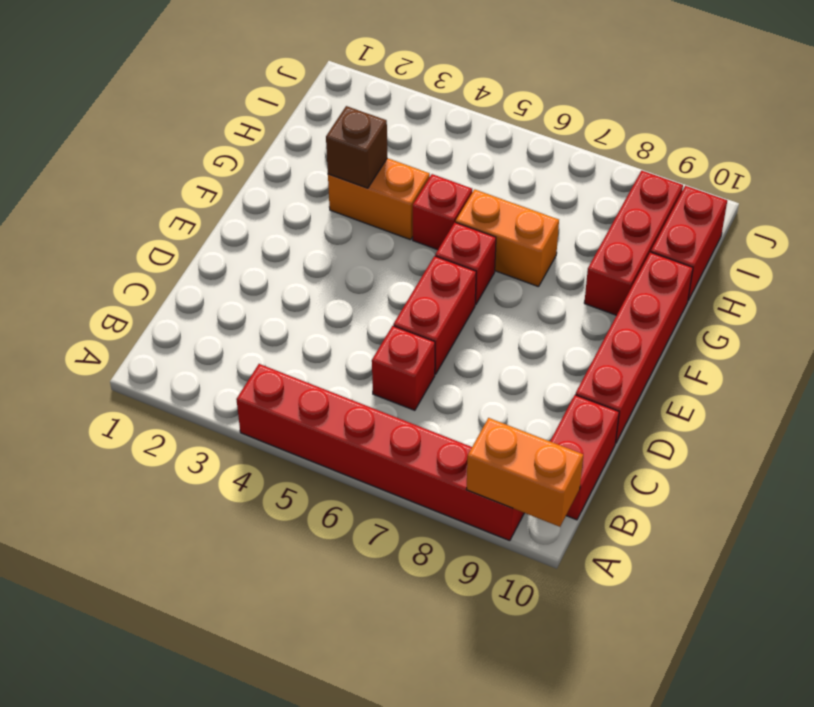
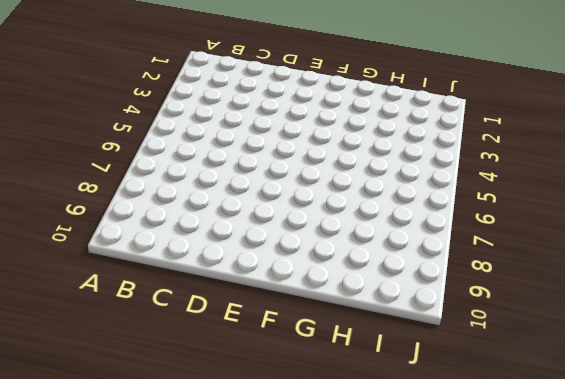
none -> red brick A4:A9 level 1
none -> red brick B10:C10 level 1
none -> red brick C6 level 1

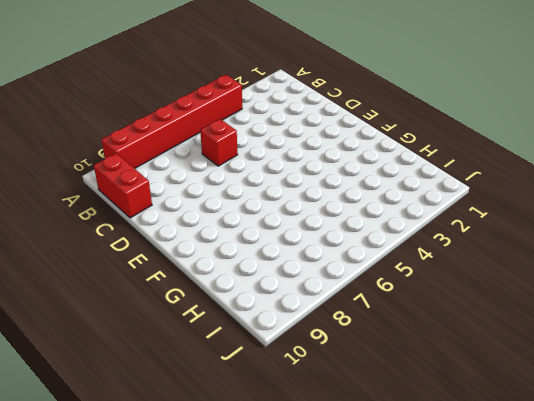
none -> red brick D6:E6 level 1
none -> red brick D10:G10 level 1
none -> red brick F6 level 1

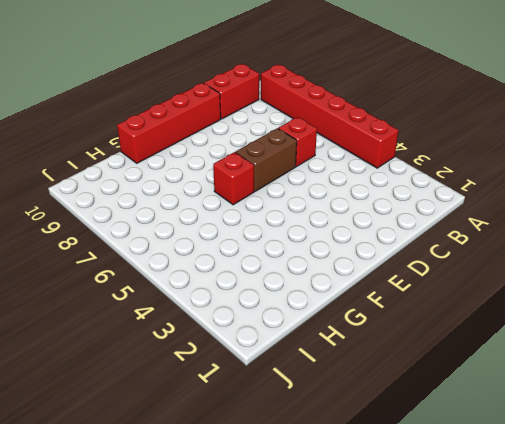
brown brick D6:E6 level 1 -> red brick D6:E6 level 1
none -> orange brick G3:G4 level 1
none -> red brick G5 level 1
none -> orange brick G6:G7 level 1

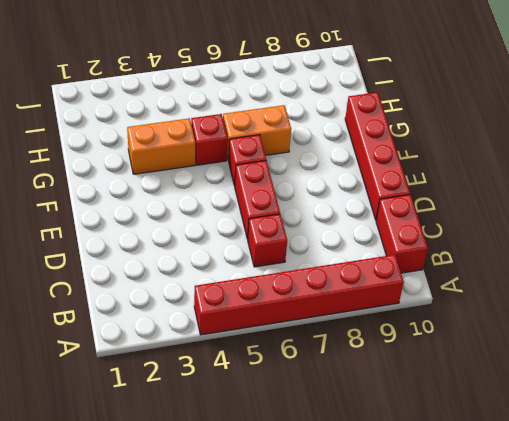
none -> red brick G9:I9 level 1
none -> red brick H10:I10 level 1
none -> orange brick A9:A10 level 2

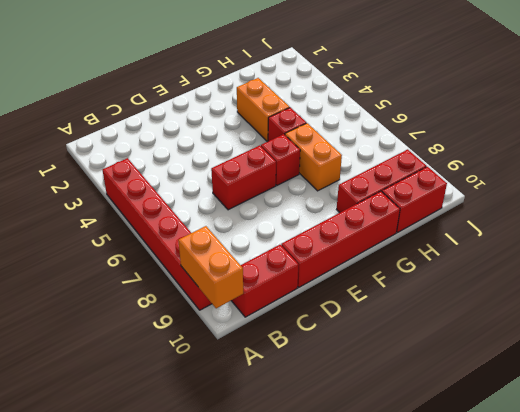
none -> red brick C6 level 1
none -> brown brick G3 level 2

